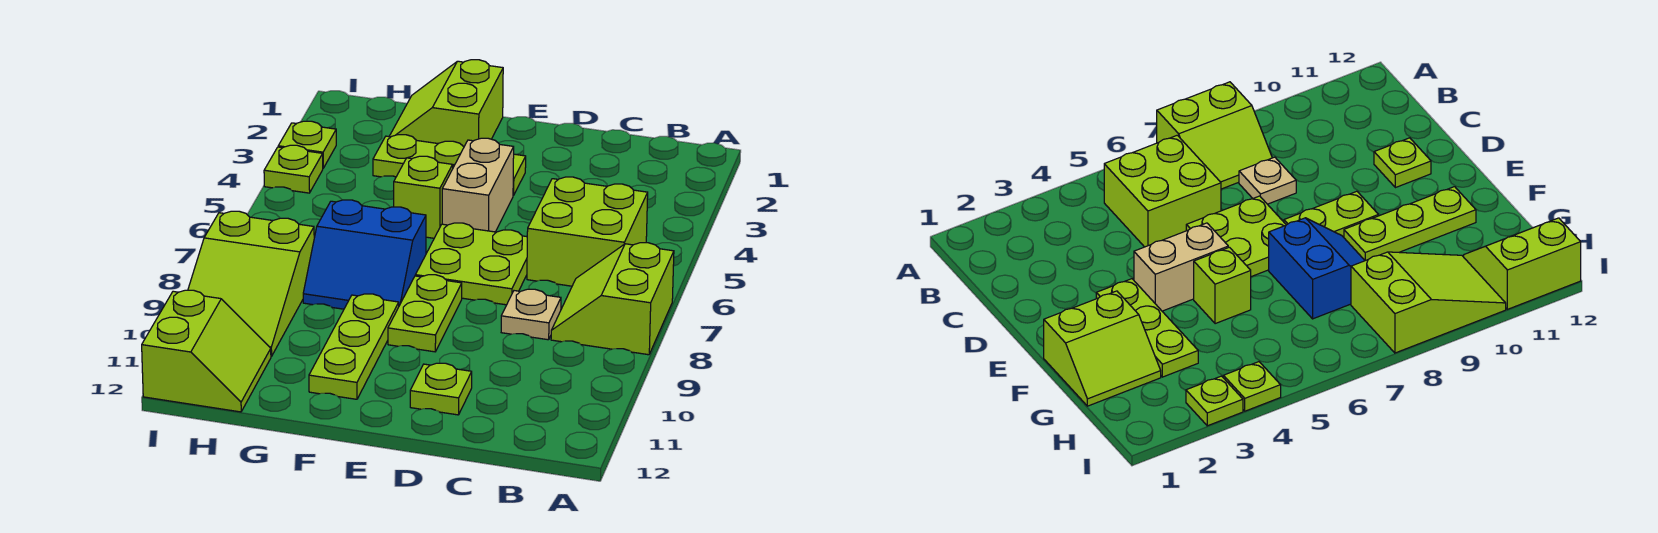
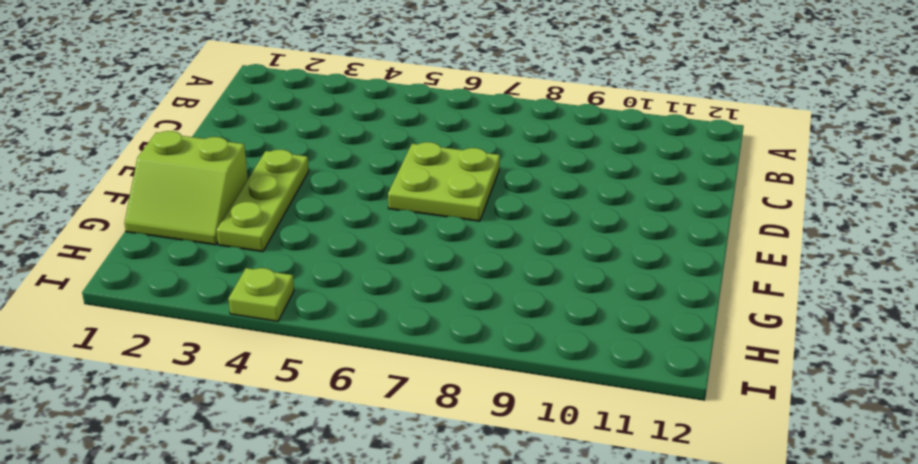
none -> lime slope A7:B8 level 1 top A
none -> lime brick B5:C6 level 1
none -> tan plate C8 level 1

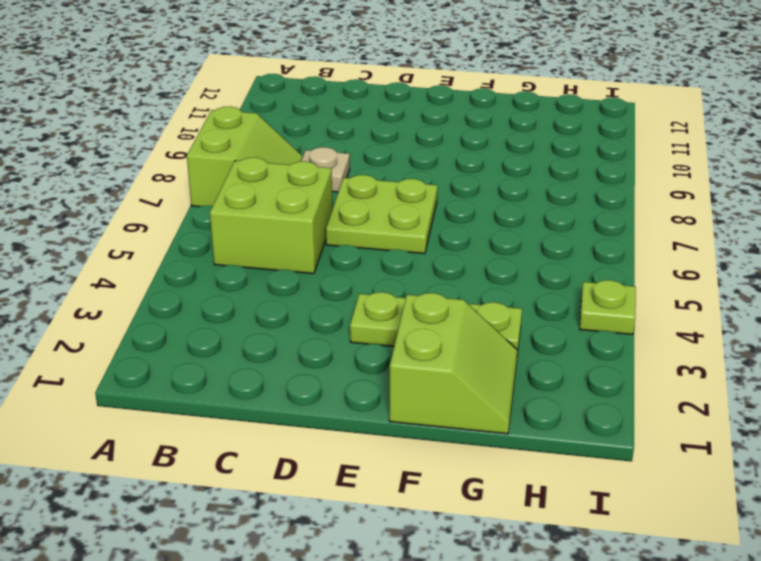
none -> lime plate D11 level 1
none -> tan brick E4:E5 level 1
none -> lime plate E8:E9 level 1

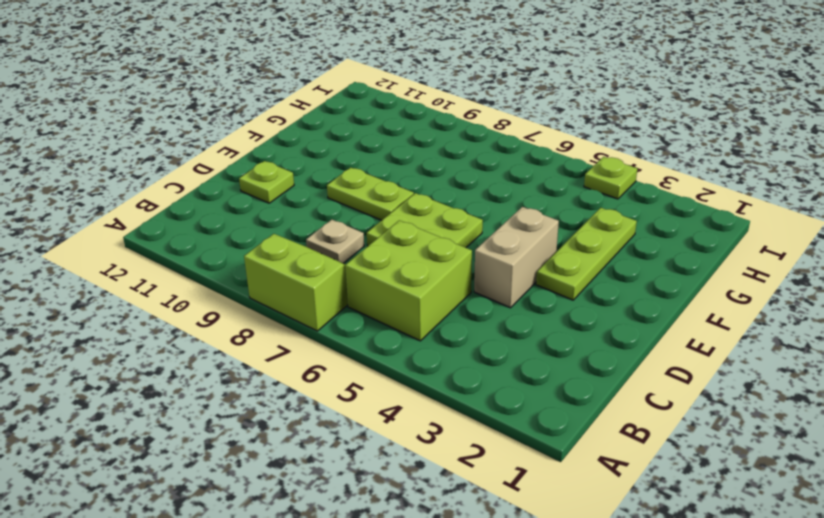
tan brick D4:E4 level 1 -> tan brick E4:E5 level 1
none -> lime slope F1:G2 level 1 top F
none -> lime brick F5 level 1
none -> blue slope F7:G8 level 1 top 7

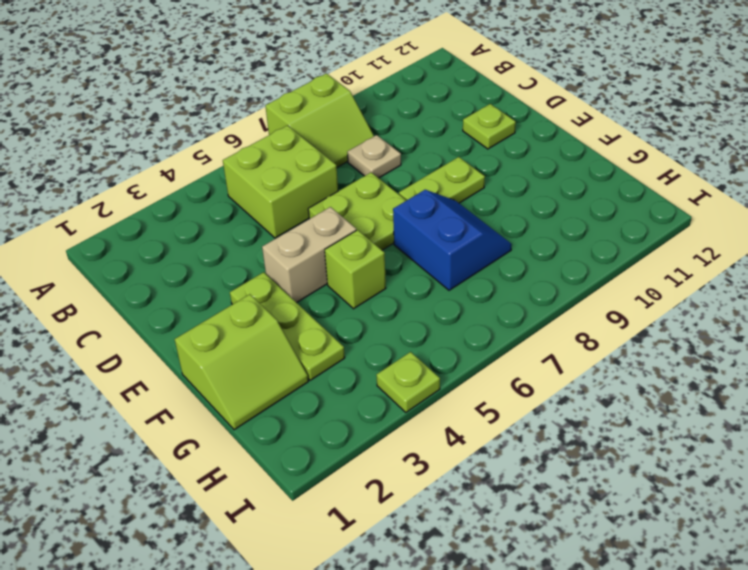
none -> lime plate F9:F11 level 1
none -> lime slope H8:I10 level 1 top 8
none -> lime slope H11:I12 level 1 top I

